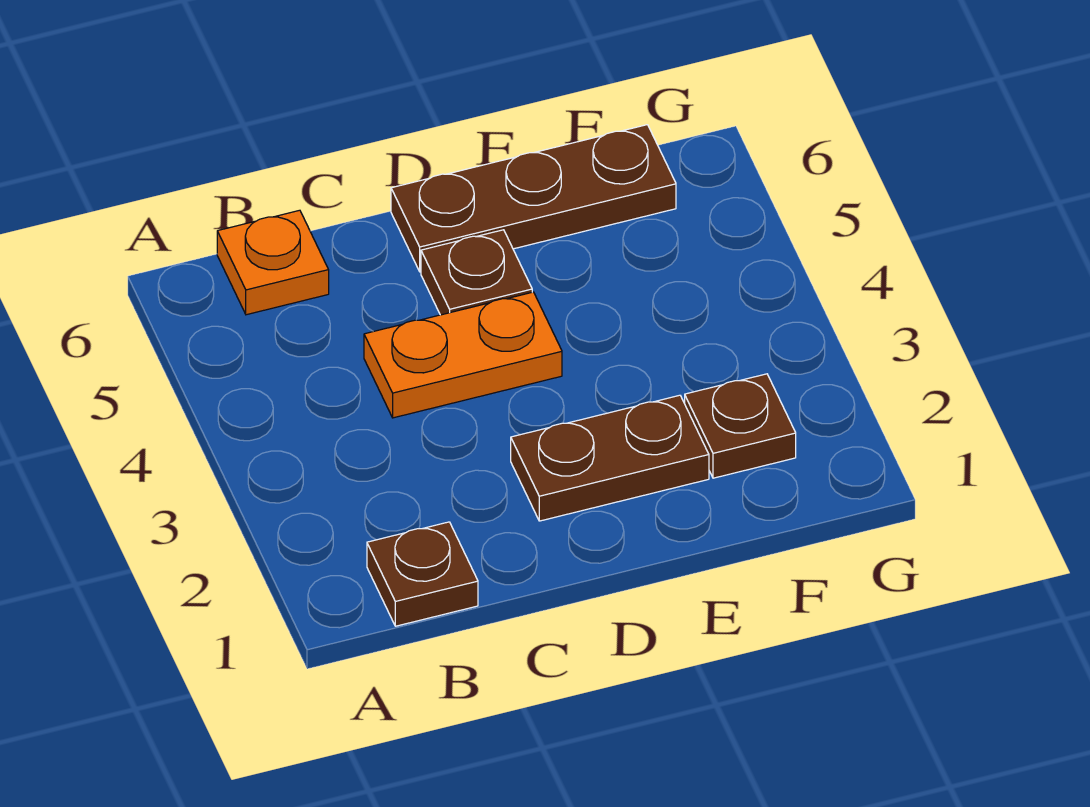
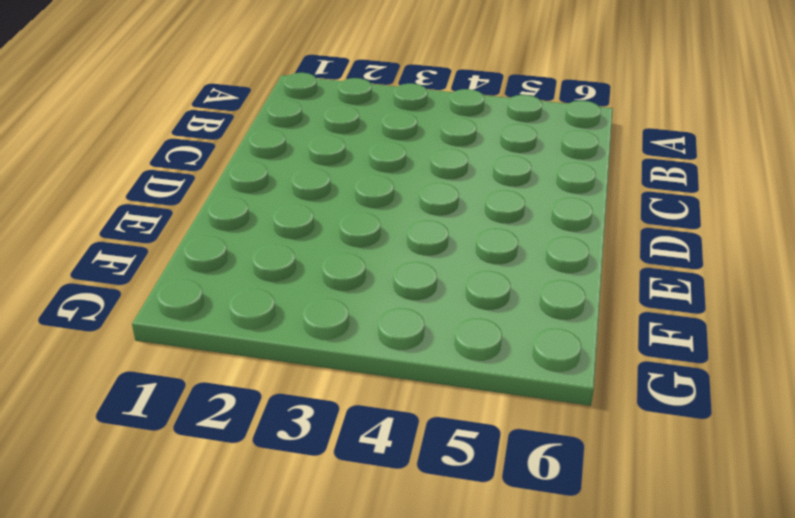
none -> brown plate B1 level 1
none -> orange plate B6 level 1

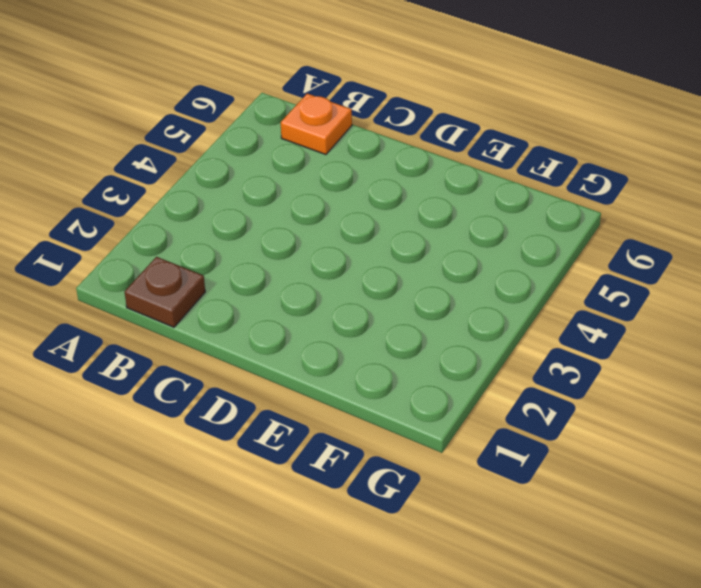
none -> orange plate C4:D4 level 1
none -> brown plate D2:E2 level 1

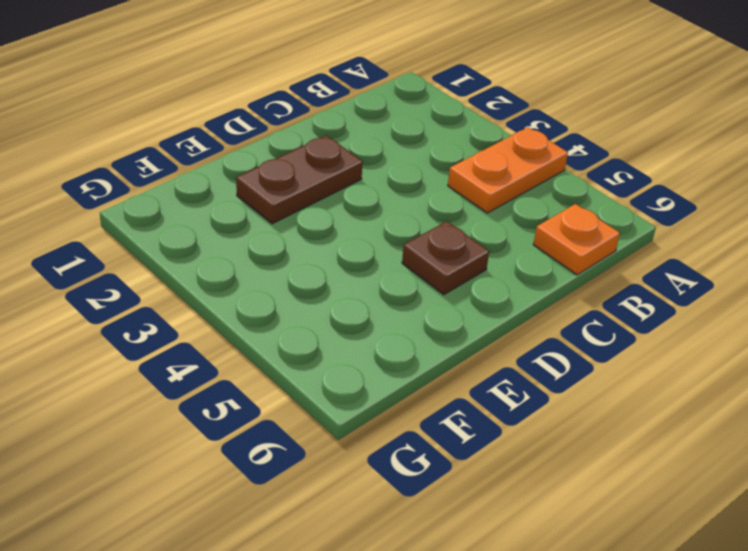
orange plate A4:B4 level 1 -> orange plate C4:D4 level 1
none -> brown plate B1 level 1
none -> brown plate D6:F6 level 1

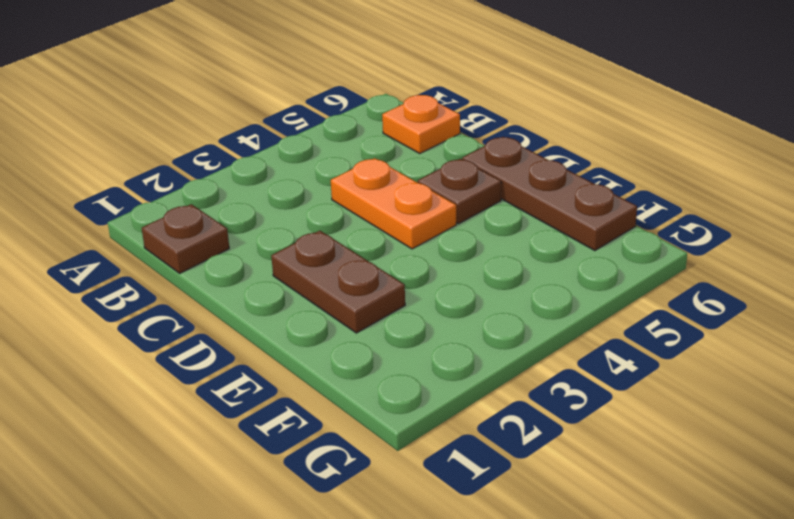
none -> brown plate F2 level 1

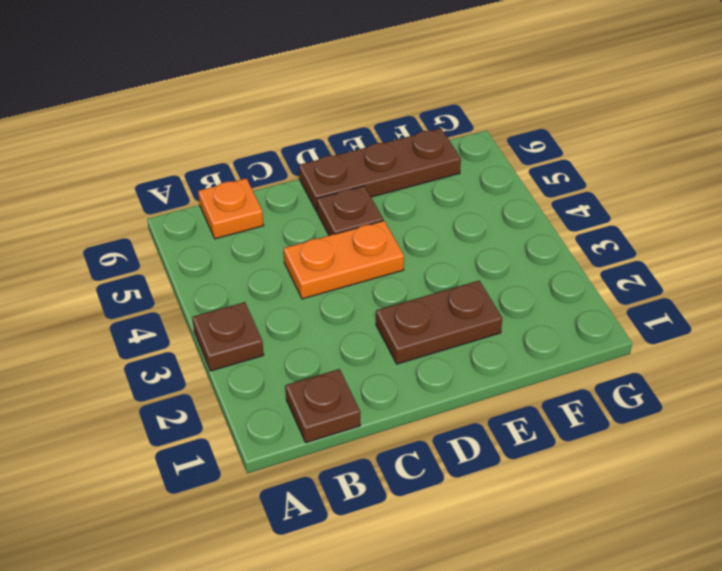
brown plate A3 level 1 -> brown plate F2 level 1

